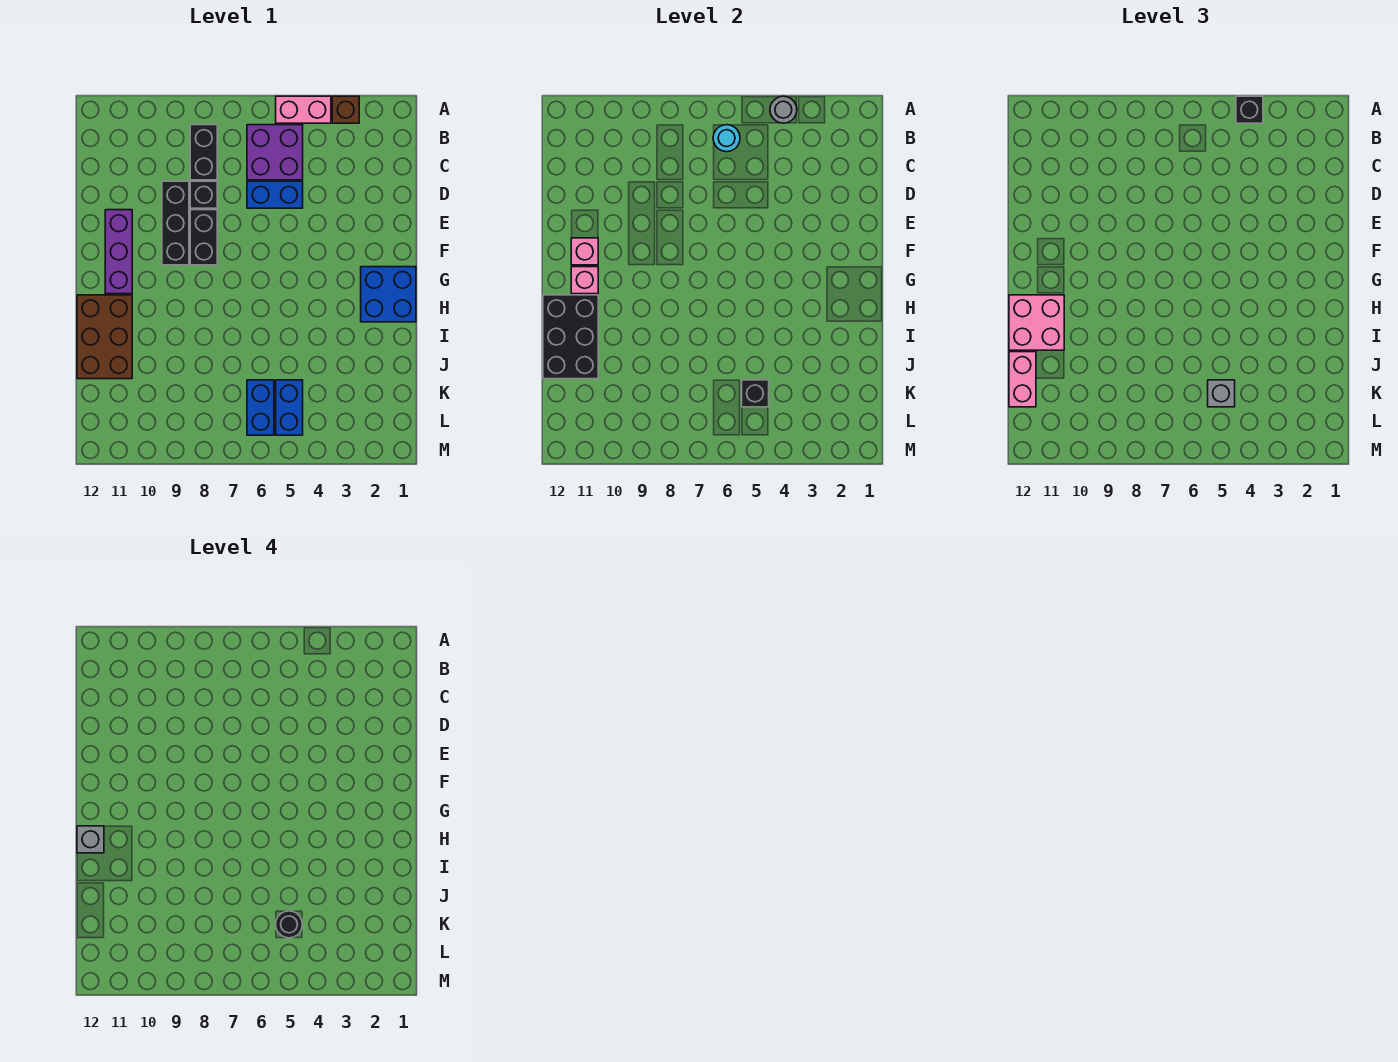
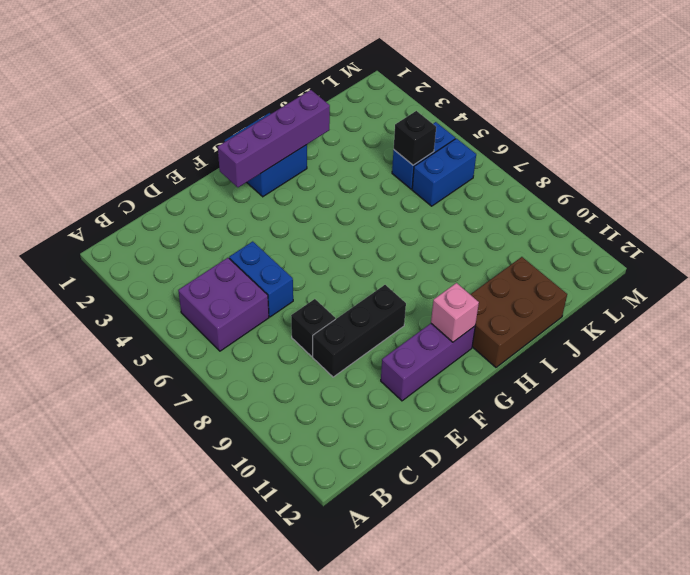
purple brick F2:I2 level 2 -> none
none -> brown brick A3 level 1
none -> pink brick A4:A5 level 1
none -> black brick B8:C8 level 1

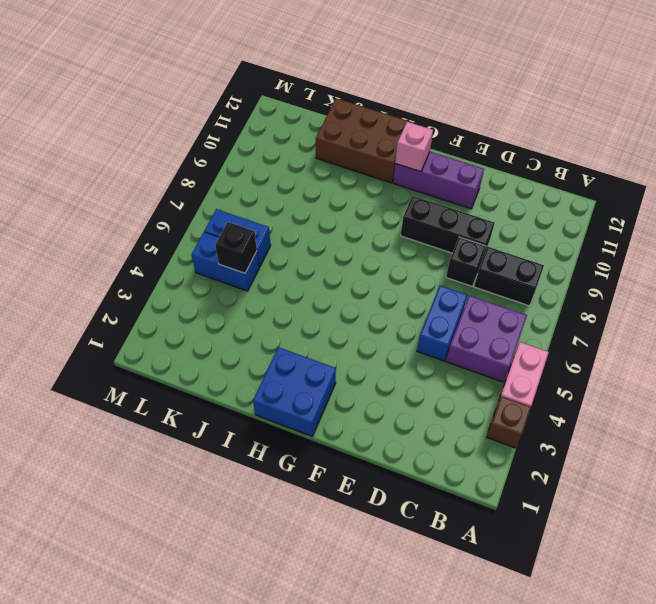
none -> black brick E8:F8 level 1
none -> grey round brick A4 level 2
none -> cyan round brick B6 level 2

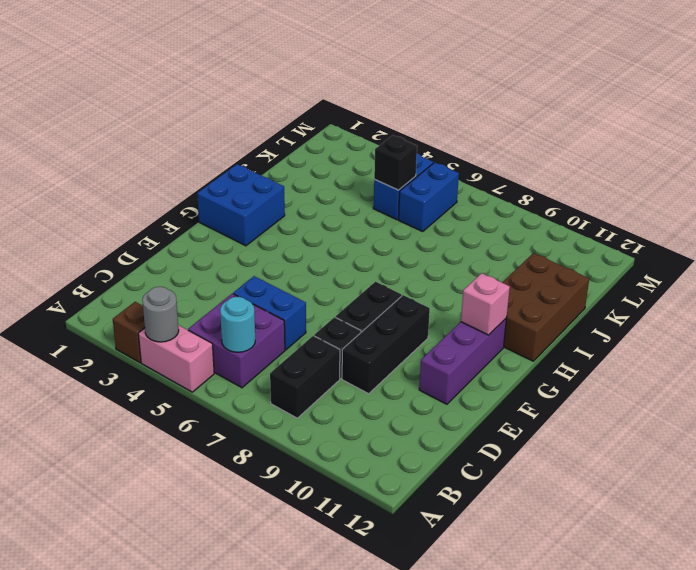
none -> pink brick F11 level 2
none -> black brick H11:J12 level 2
none -> black brick A4 level 3

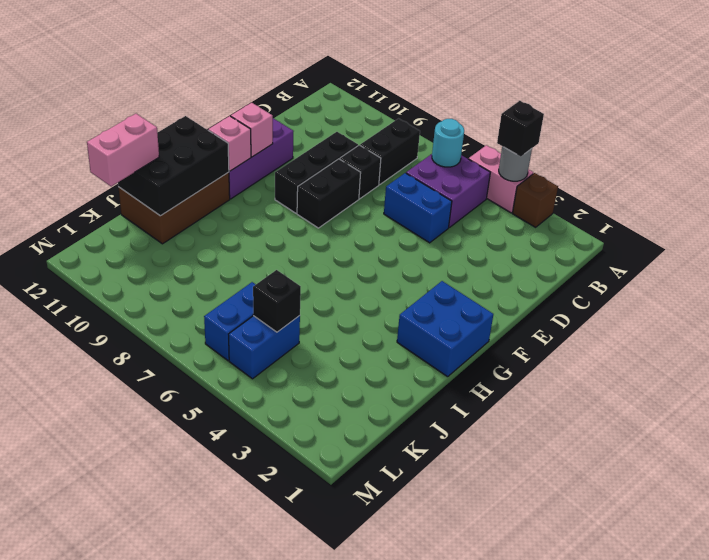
none -> pink brick H11:I12 level 3
none -> grey brick K5 level 3
none -> grey brick H12 level 4

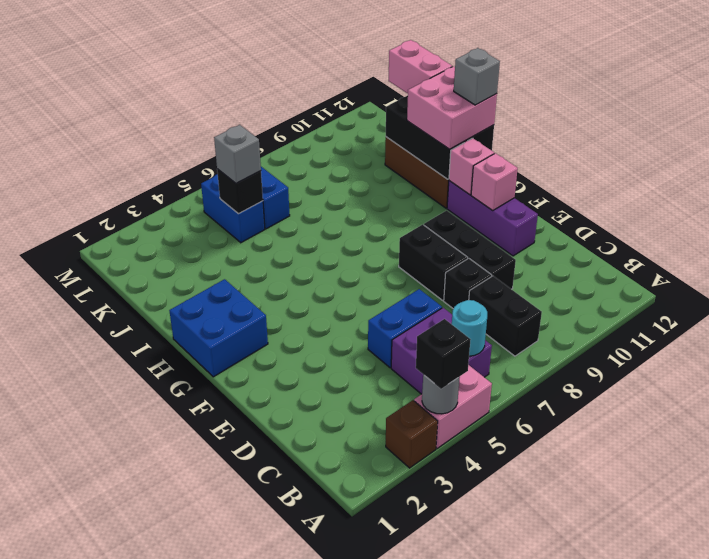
none -> black round brick K5 level 4

